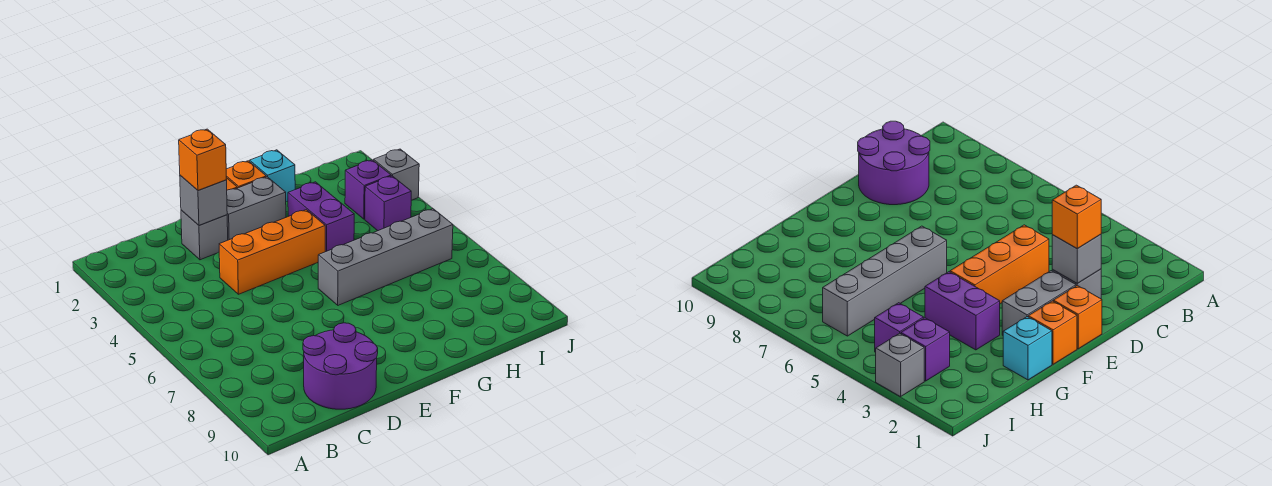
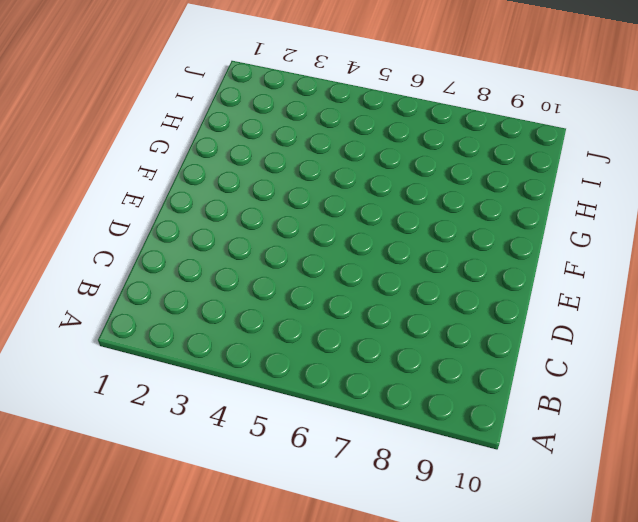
none -> purple round brick C9:D10 level 1
none -> grey brick D2 level 1
none -> orange brick D4:F4 level 1

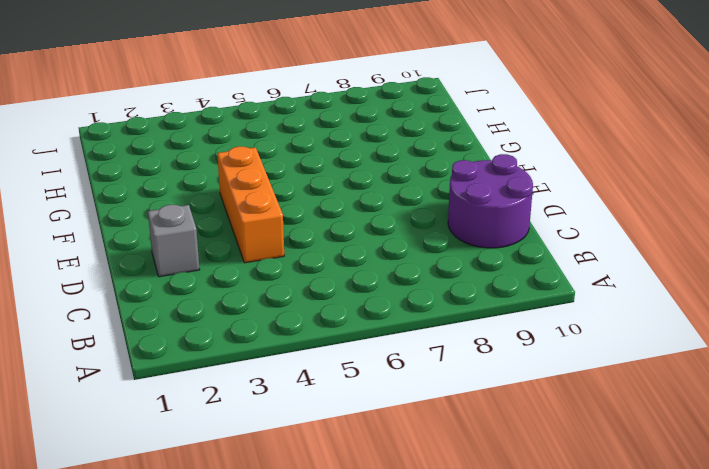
none -> orange brick E1 level 1
none -> grey brick E2:F2 level 1
none -> orange brick F1 level 1

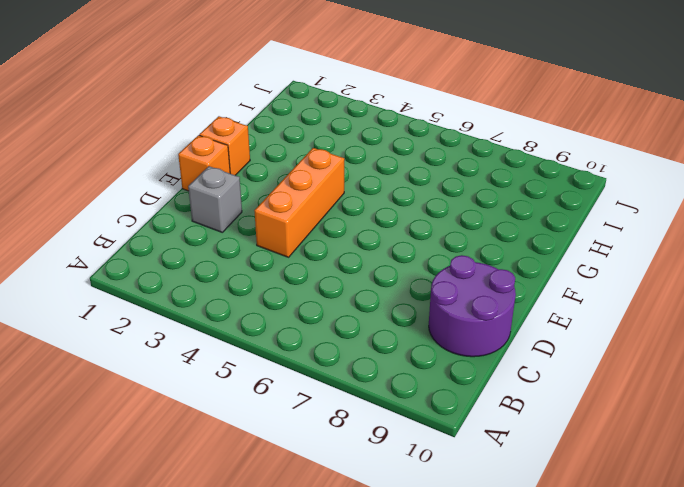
none -> grey brick E2:F2 level 1
none -> grey brick F6:I6 level 1
none -> cyan brick G1 level 1

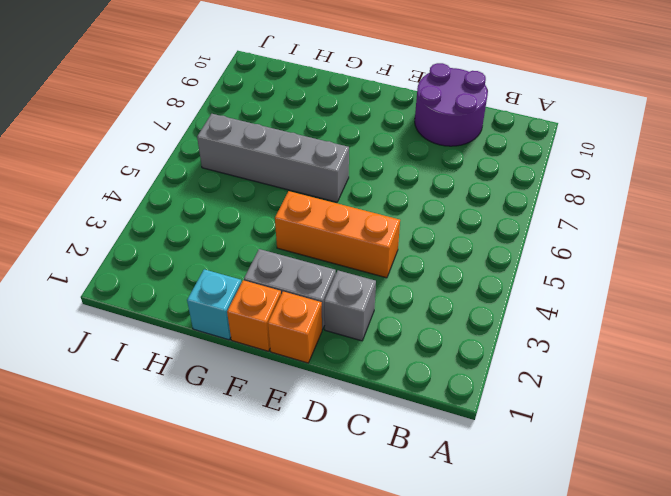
none -> purple brick G3:G4 level 1
none -> purple brick I3 level 1
none -> purple brick I4 level 1

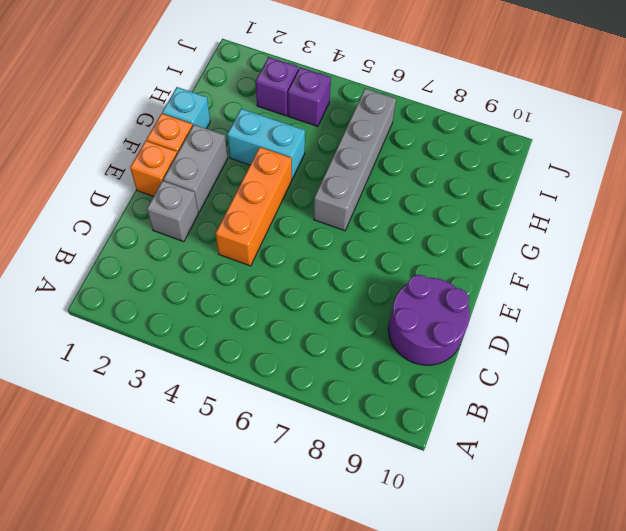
cyan brick G3:G4 level 1 -> purple brick G3:G4 level 1
none -> grey brick J3 level 1
none -> grey brick D2 level 2
none -> orange brick D2 level 3

